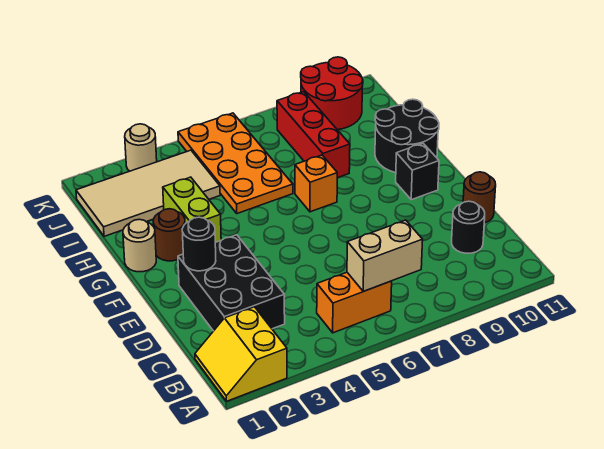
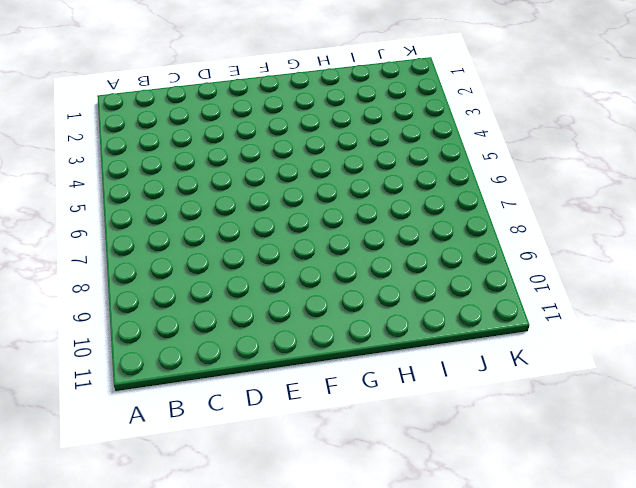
none -> yellow slope A1:B2 level 1 top 2
none -> orange brick B5:B6 level 1
none -> black brick C2:E3 level 1

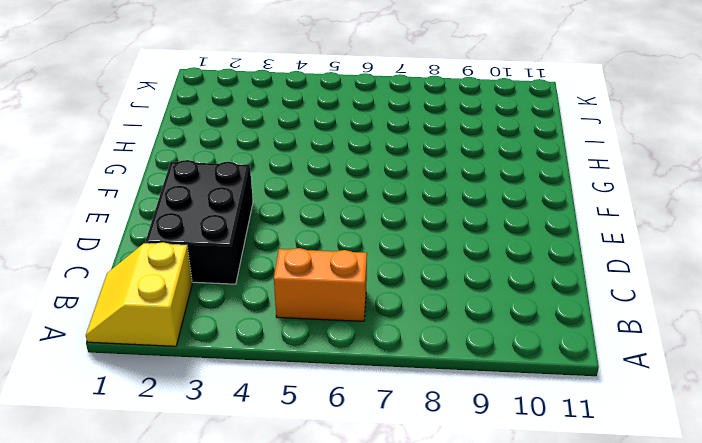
none -> black round brick C10 level 1
none -> brown round brick D11 level 1
none -> black brick F10 level 1

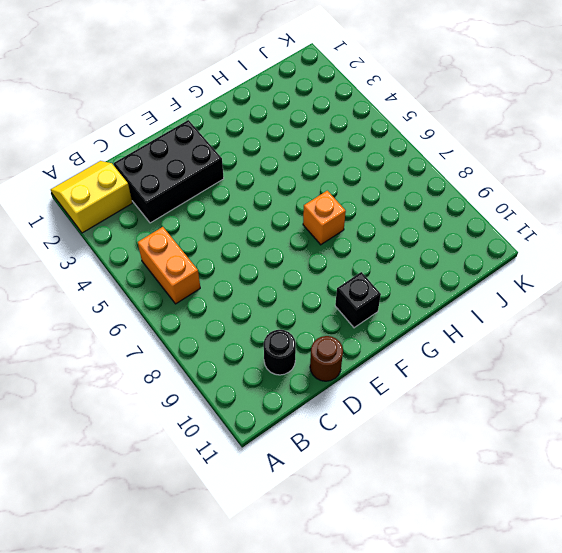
none -> tan round brick G1 level 1
none -> brown round brick G2 level 1
none -> lime brick G3:H3 level 1

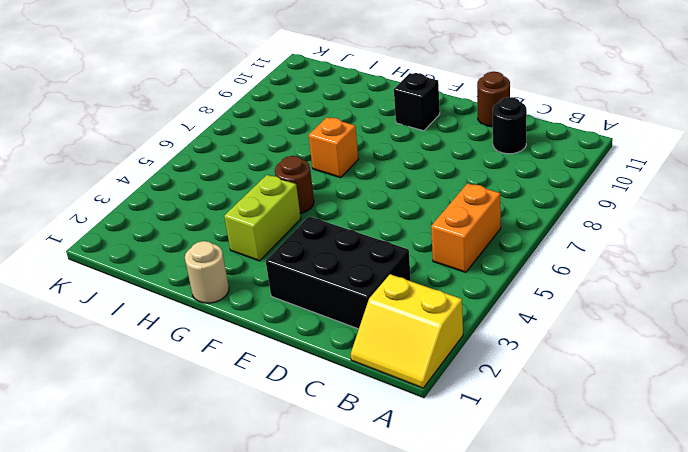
lime brick G3:G4 level 1 -> lime brick G3:H3 level 1
brown round brick G5 level 1 -> brown round brick G2 level 1
none -> black round brick G10:H11 level 1
none -> orange plate H5:K6 level 1
none -> red brick H8:J8 level 1

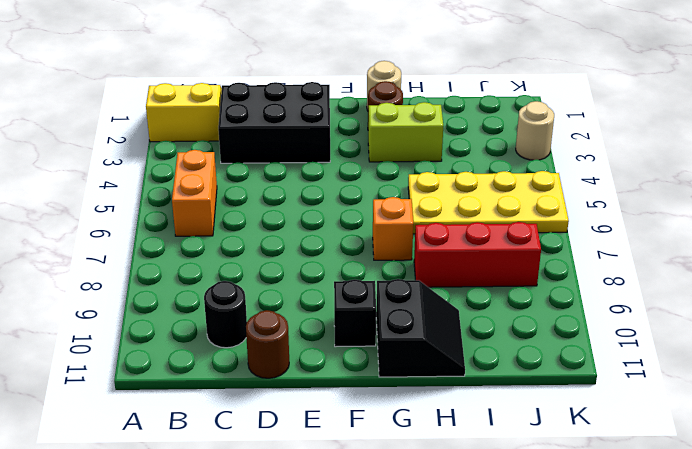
black slope G10:H11 level 1 top G -> black round brick G10:H11 level 1
yellow plate H5:K6 level 1 -> orange plate H5:K6 level 1
none -> tan tile I1:J4 level 1
none -> red round brick J9:K10 level 1
none -> tan brick B6:B7 level 2

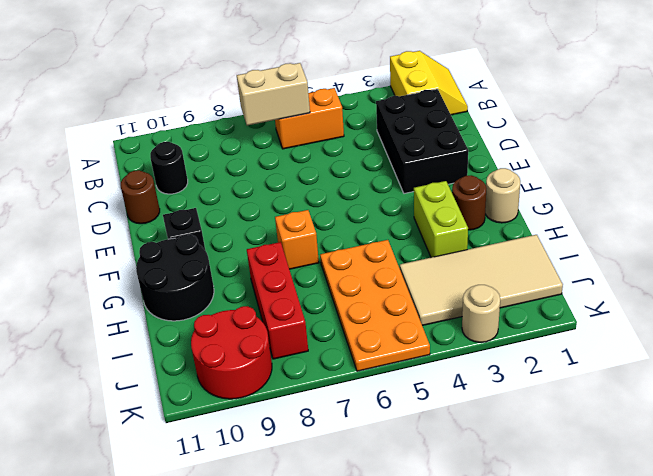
none -> black round brick E2 level 2

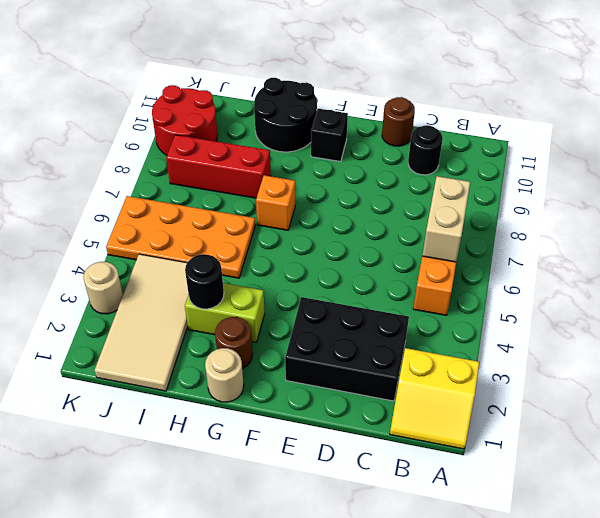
black round brick H3 level 2 -> black round brick E2 level 2

